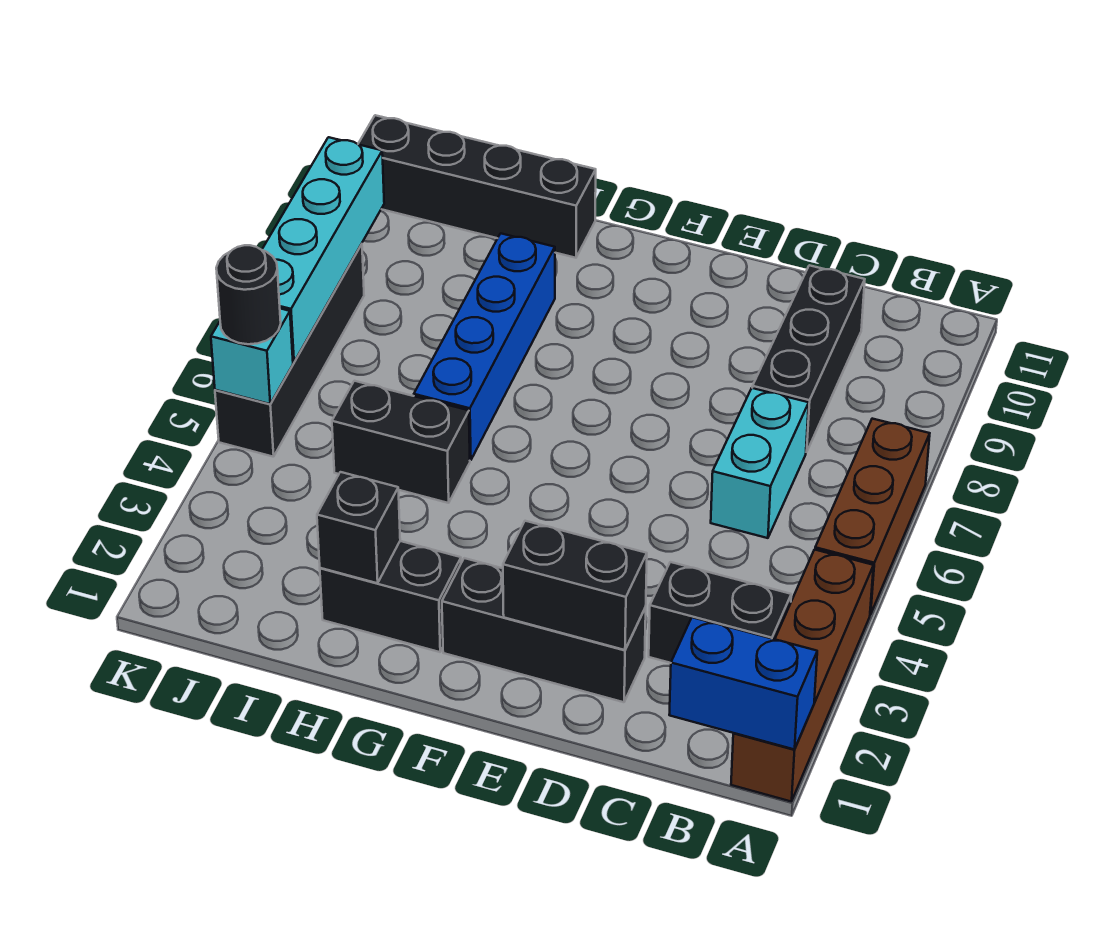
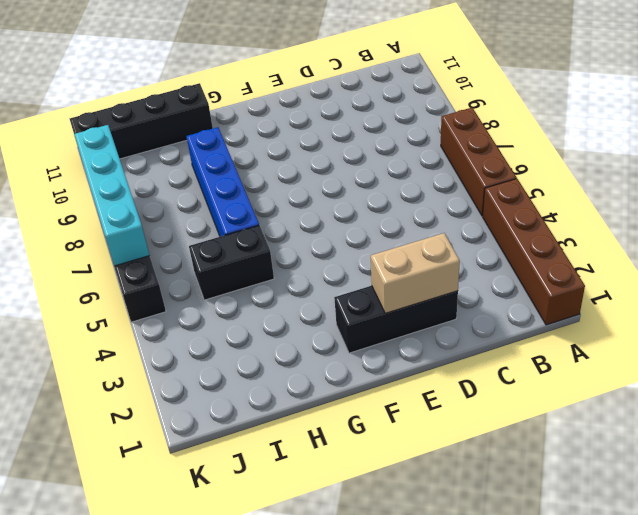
tan brick D2:E2 level 2 -> black brick D2:E2 level 2
none -> black brick B3:C3 level 1
none -> cyan brick C6:C7 level 1
none -> black brick C8:C10 level 1

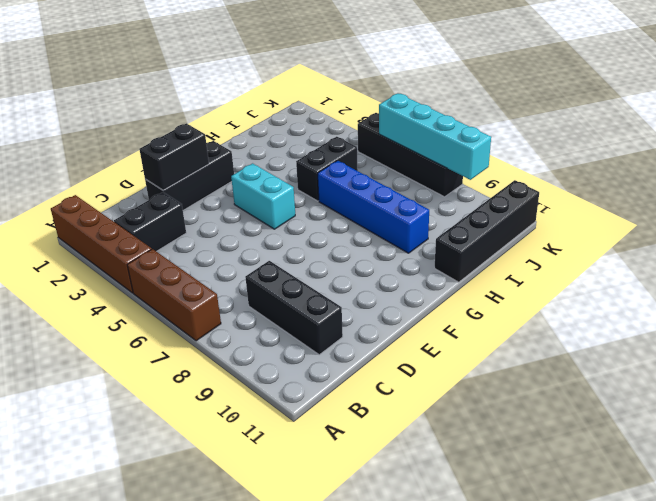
cyan brick F4:F5 level 1 -> cyan brick C6:C7 level 1
none -> black brick G2:H2 level 1
none -> blue brick A1:B1 level 2
none -> black brick H2 level 2

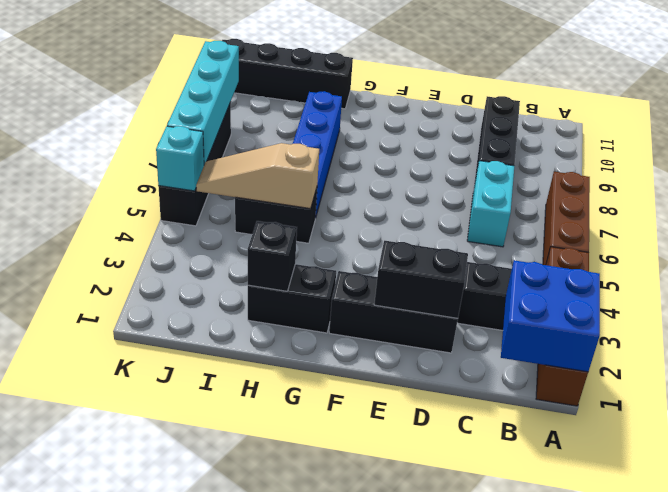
blue brick A1:B2 level 2 -> blue brick A1:B1 level 2
tan slope H5:J5 level 2 top H -> none
none -> black round brick K5 level 3

